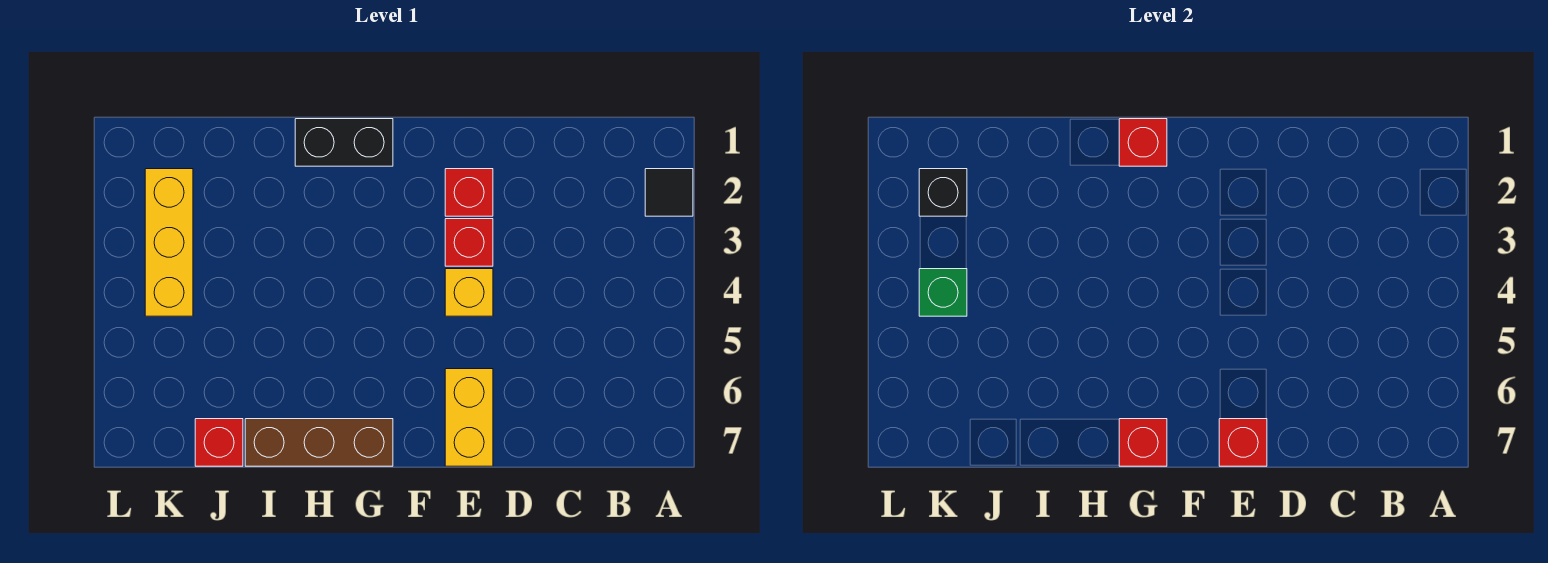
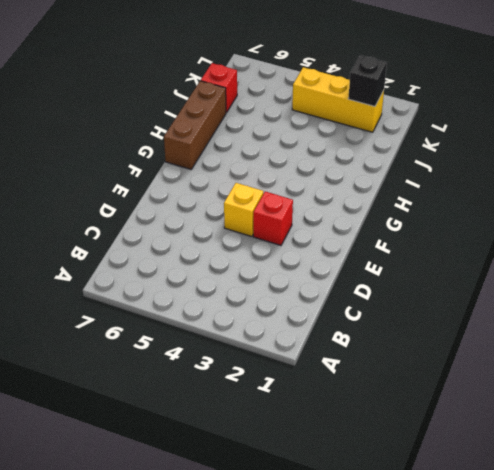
none -> black tile A2 level 1
none -> red brick E2 level 1
none -> yellow brick E6:E7 level 1

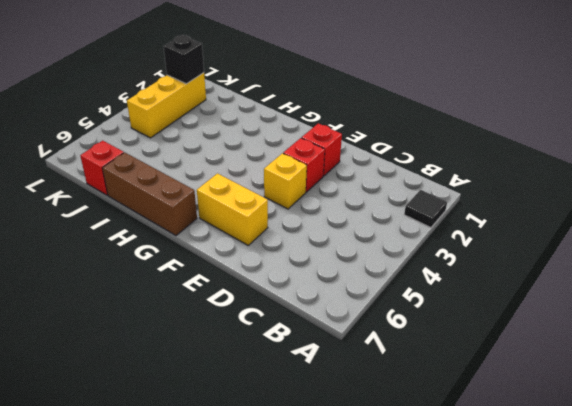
yellow brick E6:F6 level 1 -> yellow brick E6:E7 level 1
none -> black brick G1:H1 level 1
none -> red brick E7 level 2
none -> red brick G1 level 2

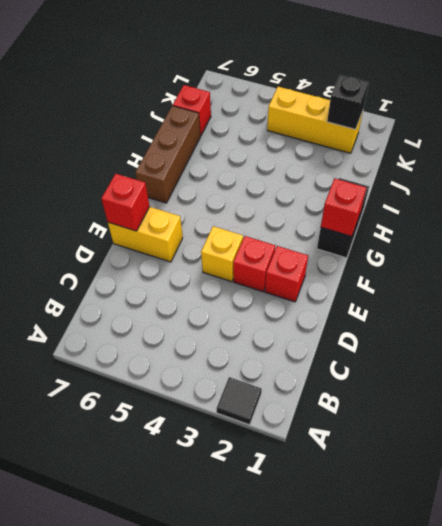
none -> red brick G7 level 2
none -> green brick K4 level 2

